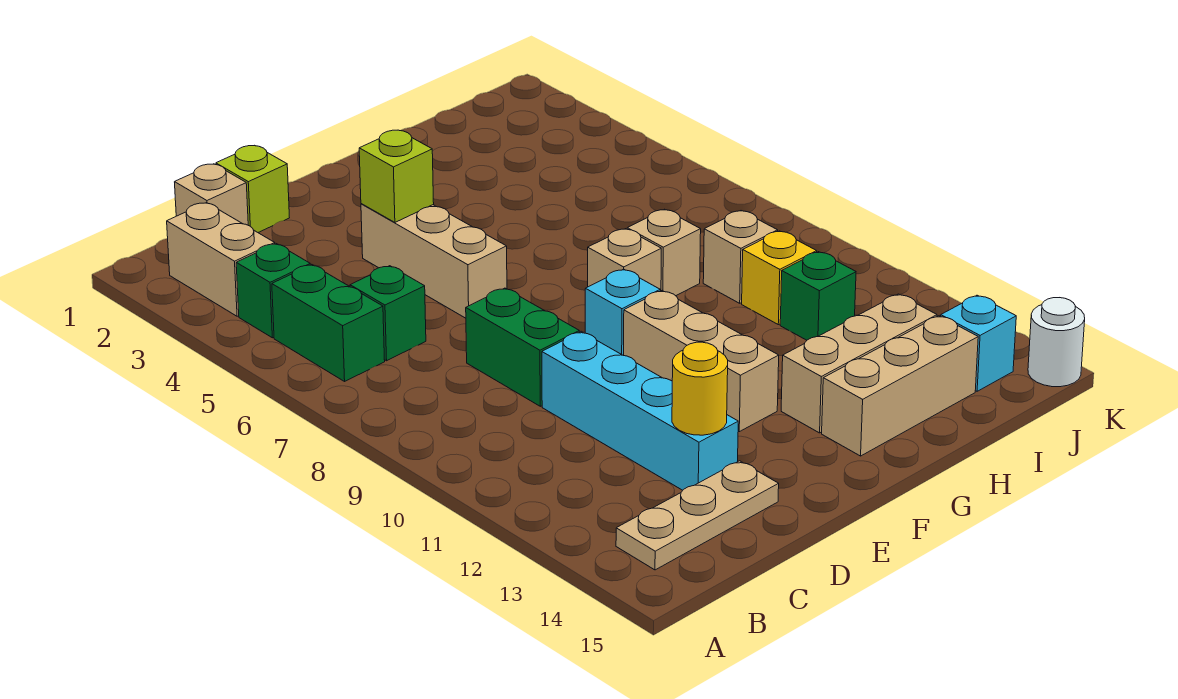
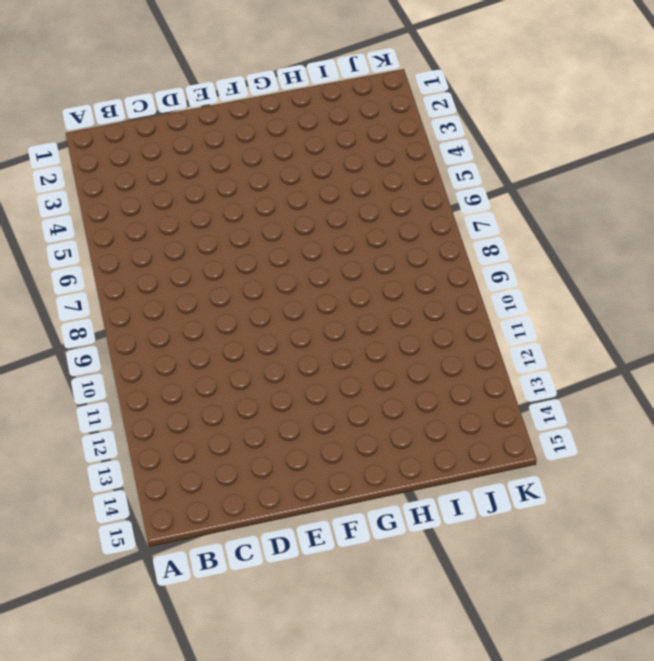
none -> tan brick B2:B3 level 1
none -> green brick B4 level 1
none -> green brick B5:B6 level 1

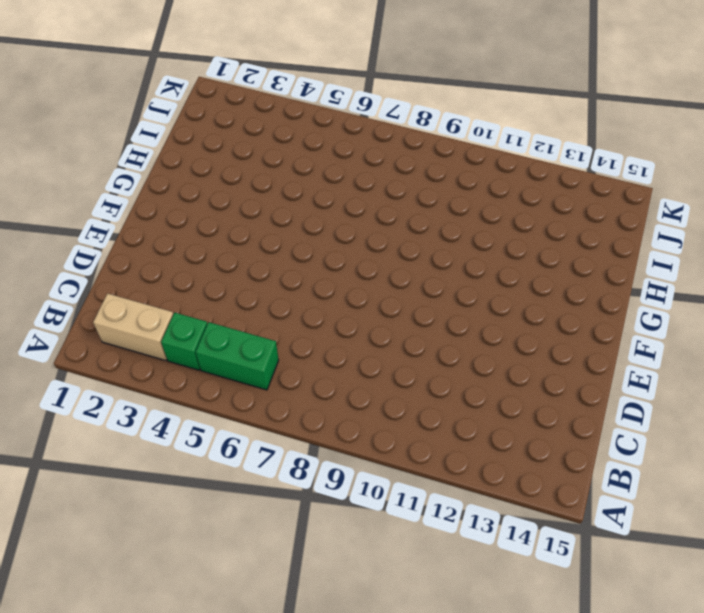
none -> tan plate B14:D14 level 1
none -> tan brick C1 level 1
none -> green brick C6 level 1

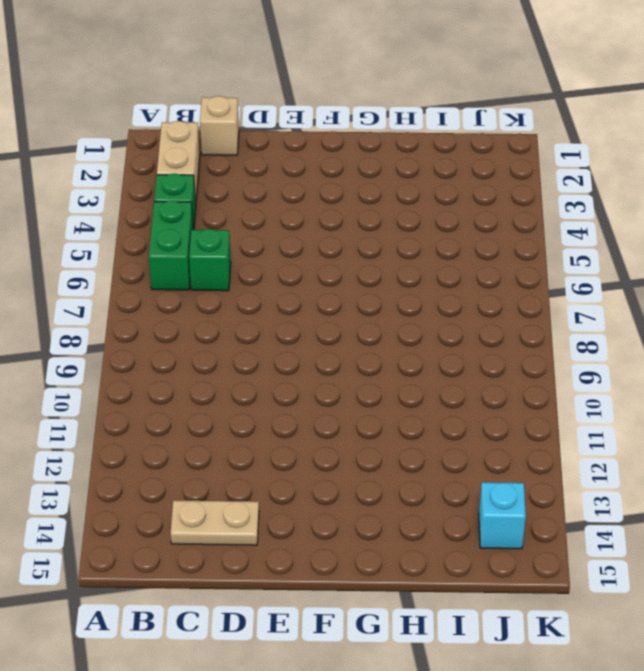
tan plate C14:D14 level 1 -> tan plate B14:D14 level 1
none -> lime brick D1 level 1
none -> green brick D8:D9 level 1
none -> cyan brick D10:D13 level 1

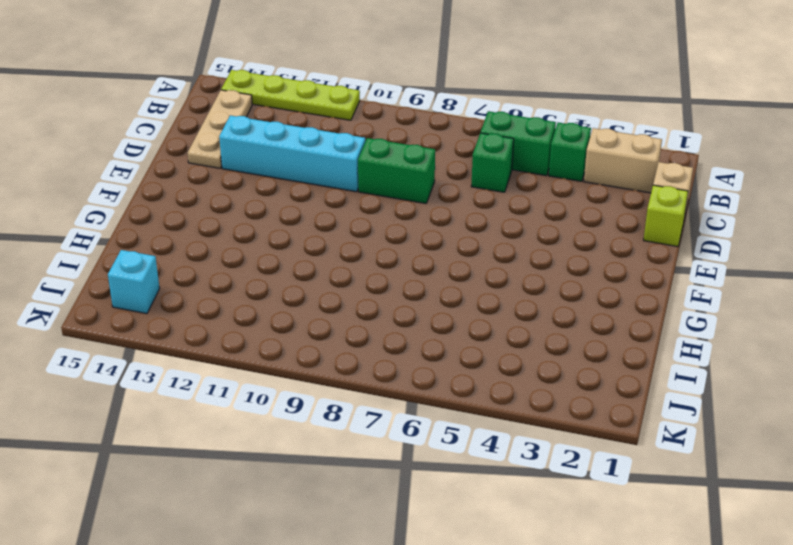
lime plate A11:A14 level 1 -> none
none -> tan brick E4:E6 level 1
none -> cyan brick F9 level 1
none -> tan brick F10:F12 level 1

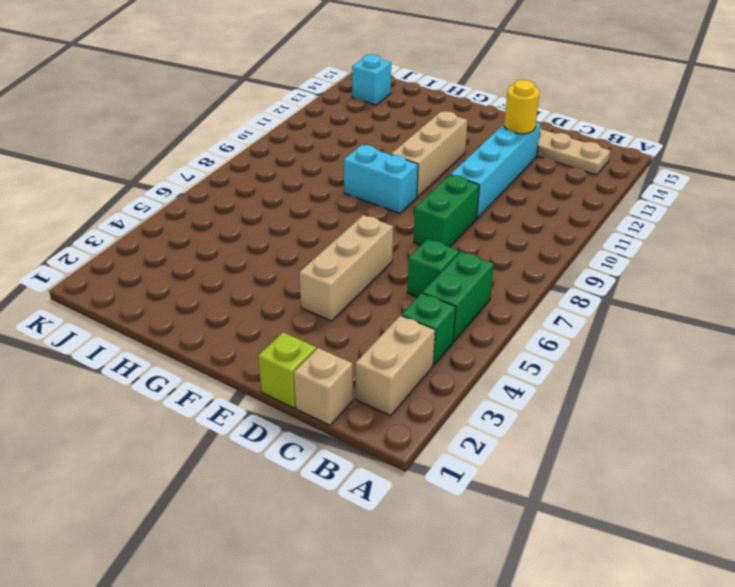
cyan brick F9:G9 level 1 -> cyan brick F9 level 1
none -> tan brick G8 level 1
none -> tan brick G13:I13 level 1
none -> tan brick G14:I14 level 1

